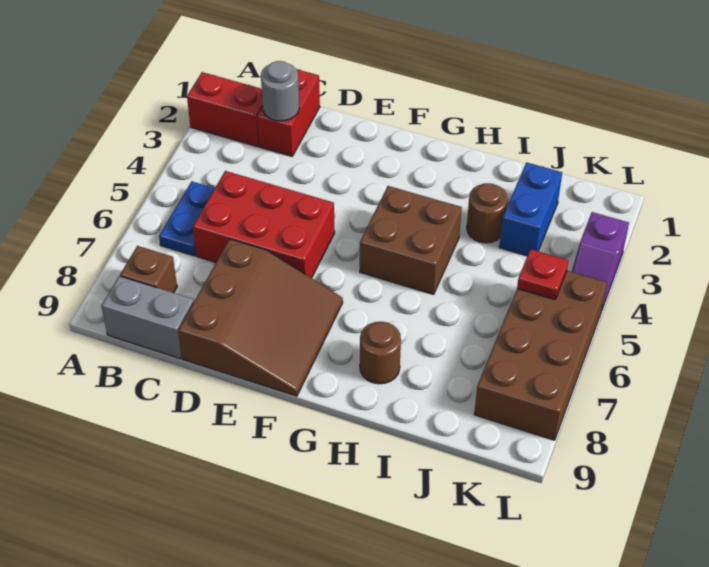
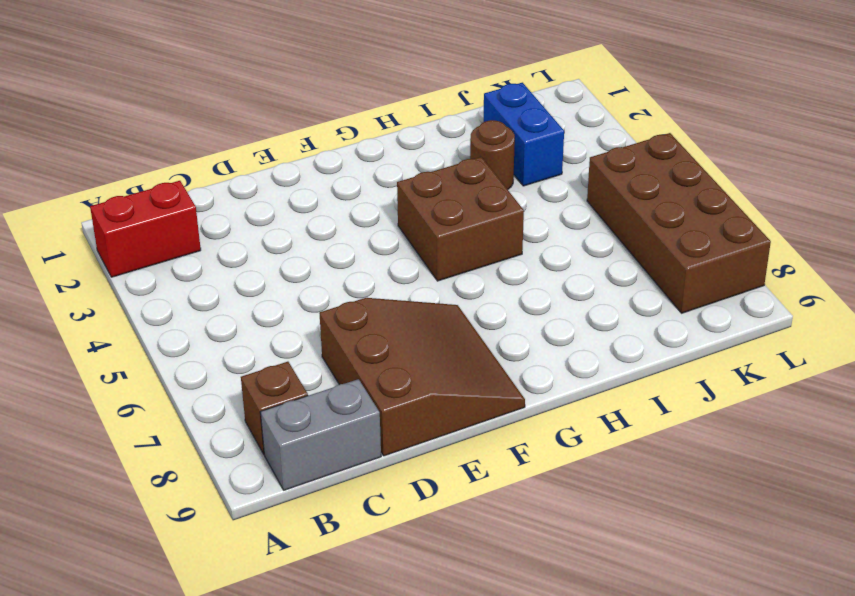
none -> blue plate B5:B6 level 1
none -> red brick C1:C2 level 1
none -> red brick C5:E6 level 1

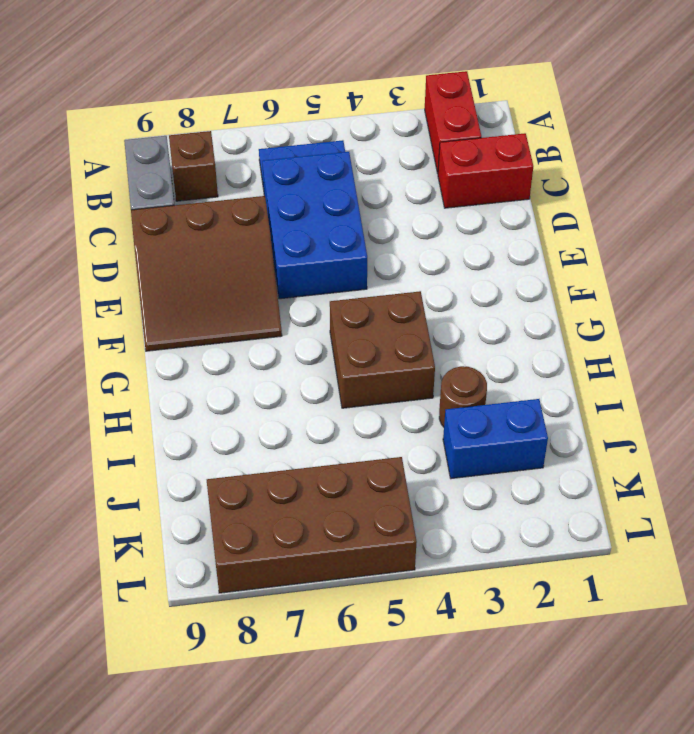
blue brick C5:E6 level 1 -> red brick C5:E6 level 1
none -> brown round brick H8 level 1
none -> purple slope L3:L4 level 1 top 3
none -> grey round brick C2 level 2

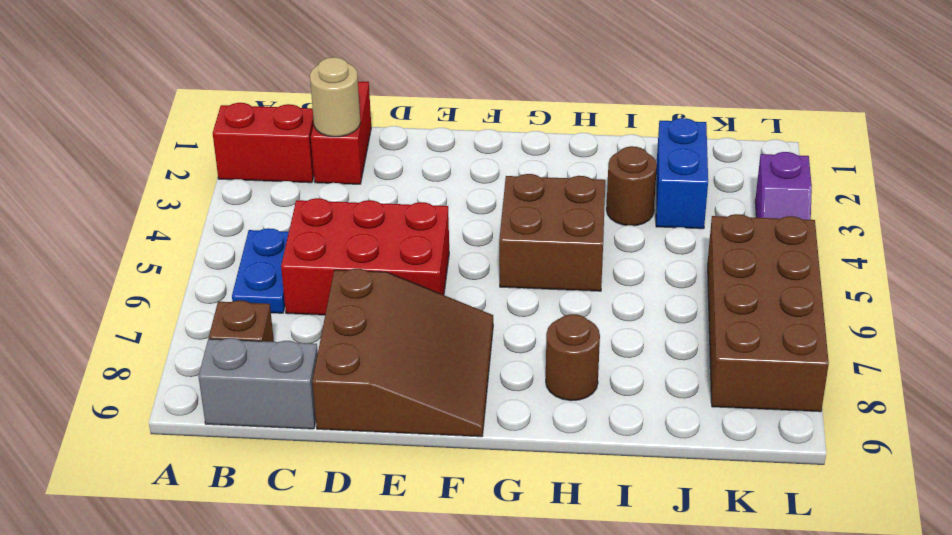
tan round brick C2 level 2 -> grey round brick C2 level 2
none -> red plate K5 level 2

